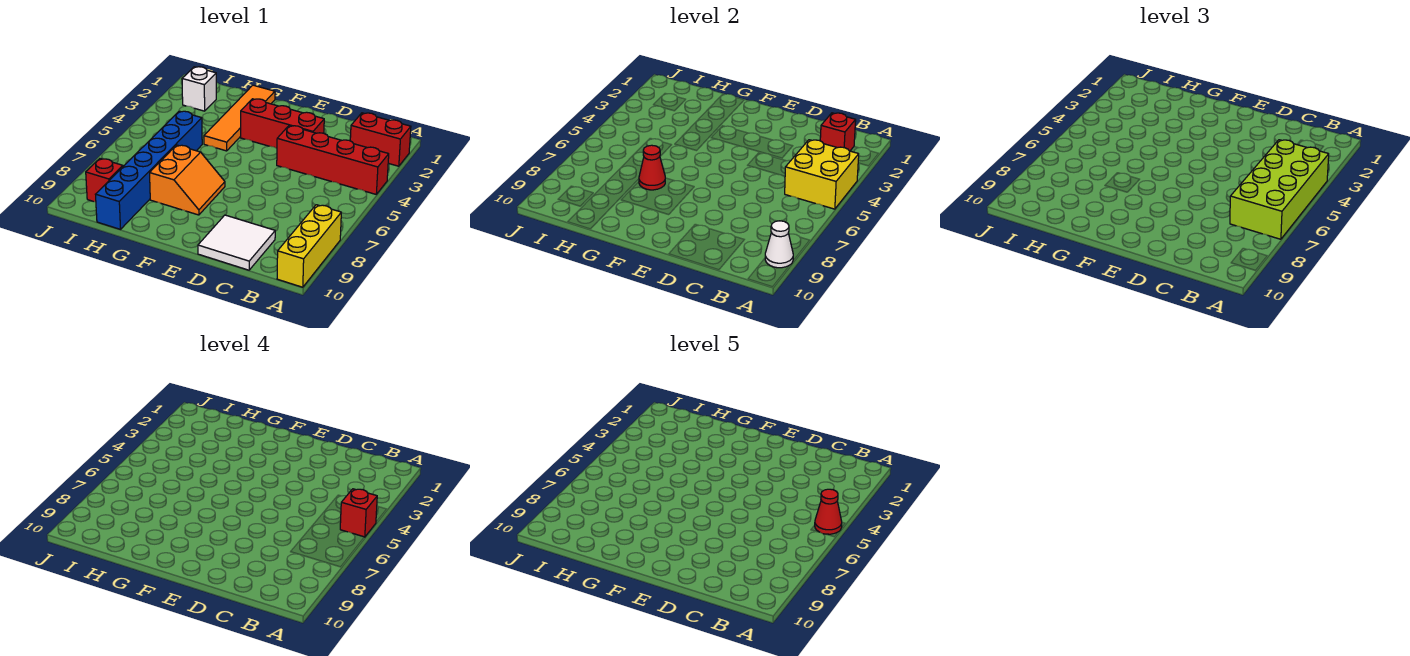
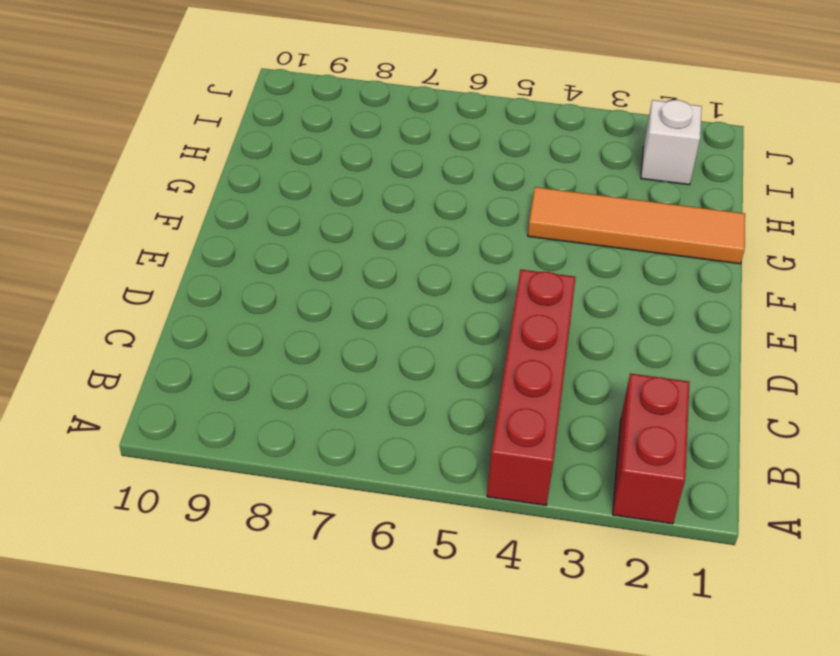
none -> yellow brick A8:A10 level 1
none -> white tile C9:D10 level 1
none -> red brick D3:F3 level 1

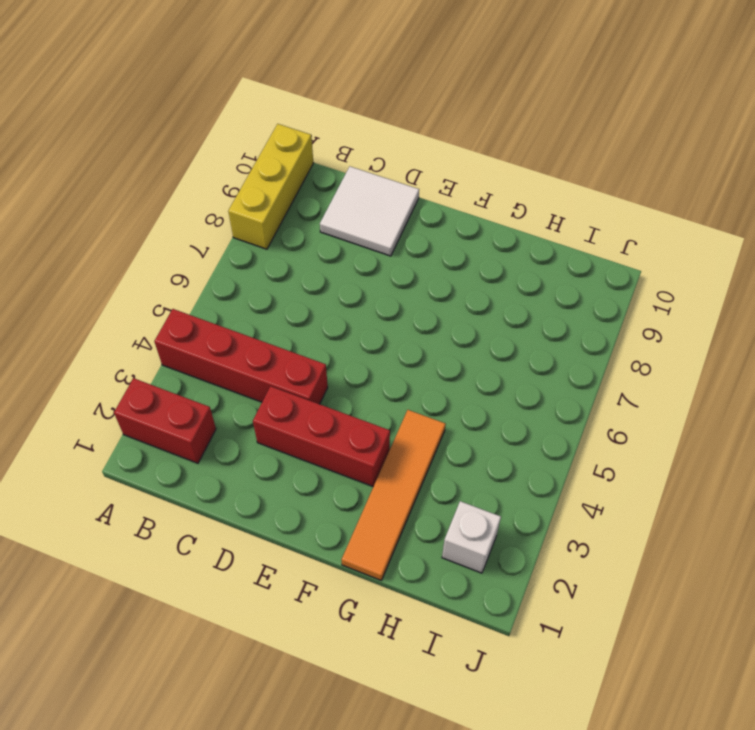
none -> orange slope F7:G8 level 1 top G
none -> blue brick H5:H10 level 1
none -> red brick I9 level 1

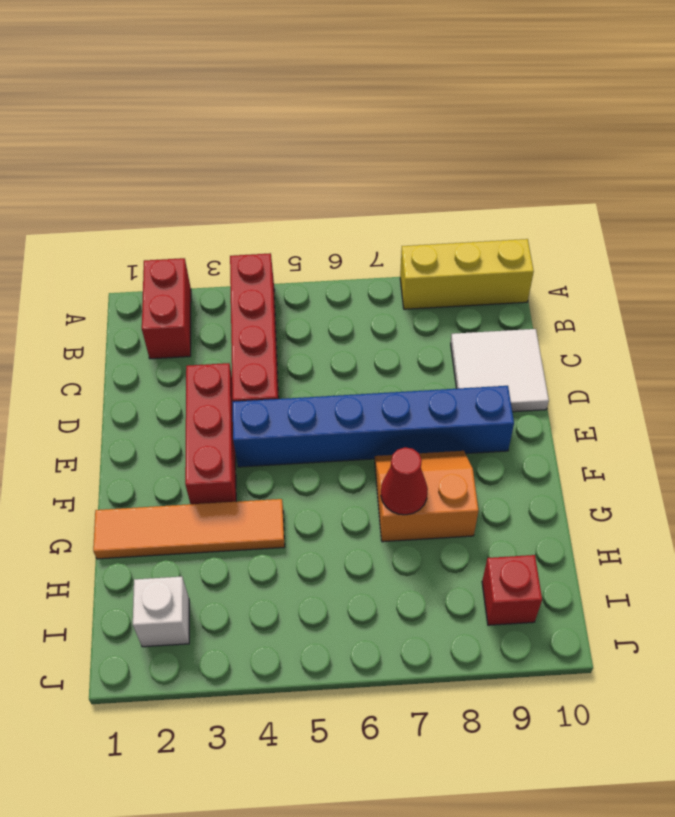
blue brick E4:E9 level 1 -> blue brick H5:H10 level 1
none -> yellow brick A4:B5 level 2
none -> white cone A9 level 2
none -> red brick B2 level 2

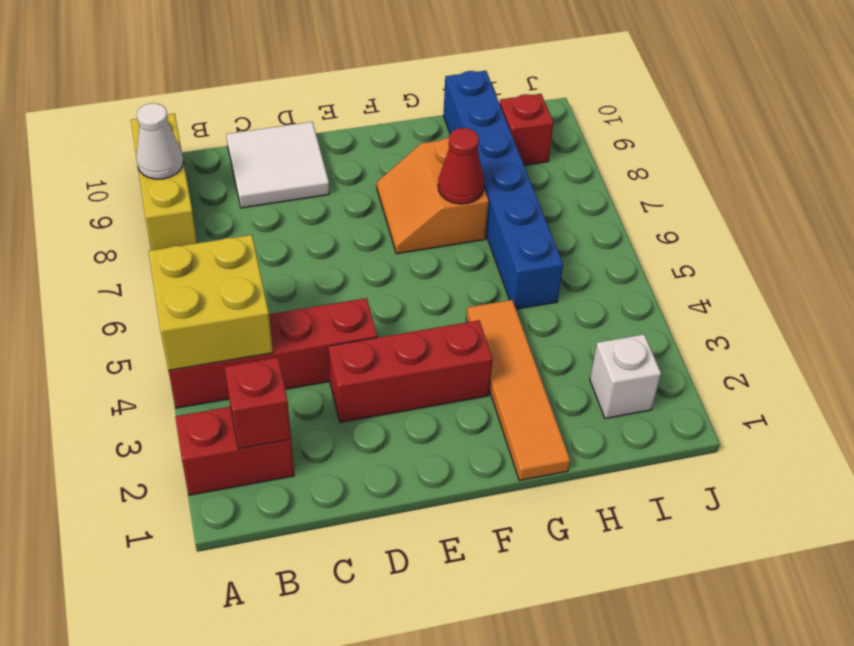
none -> lime brick A4:B7 level 3
none -> red brick A5 level 4
none -> red cone A5 level 5

